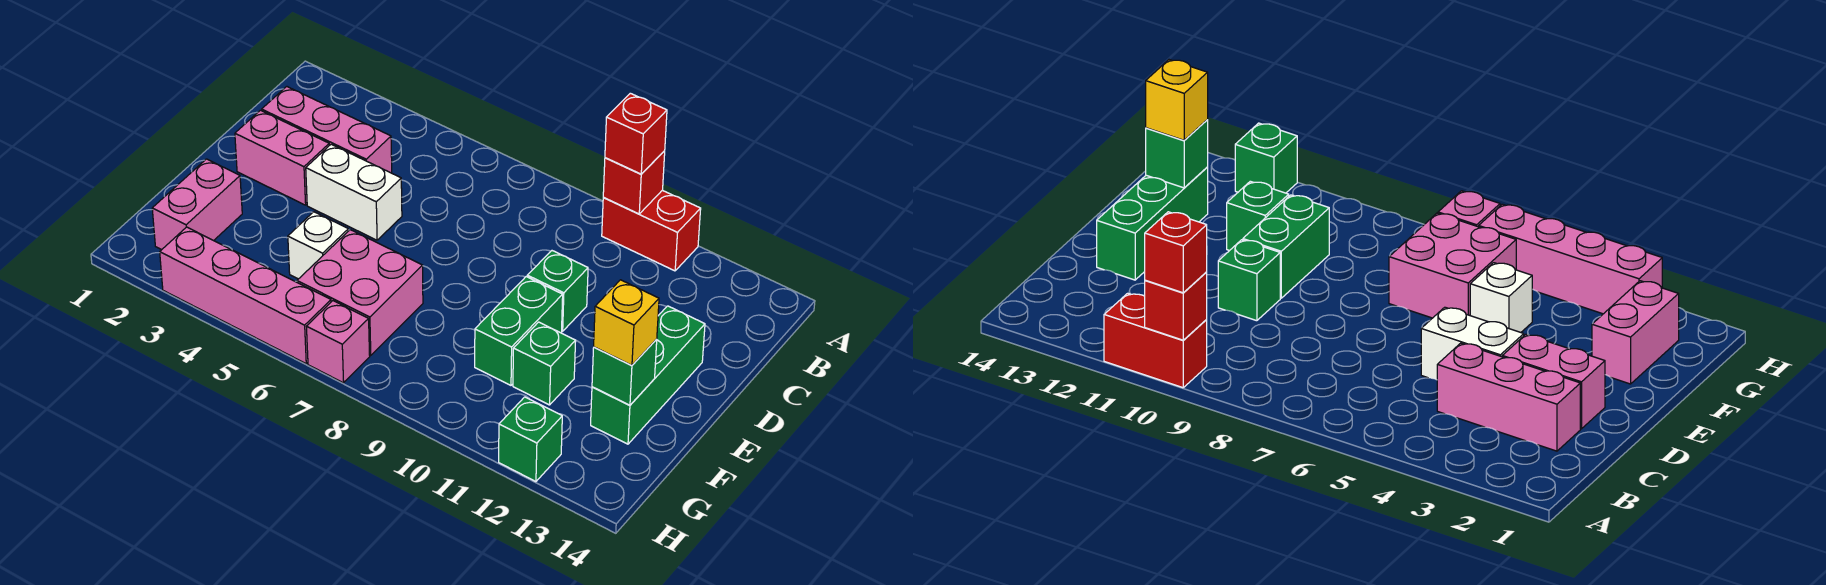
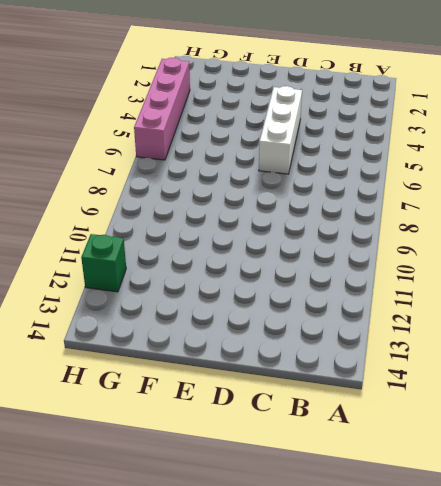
white brick D4:D6 level 1 -> white brick D4:D5 level 1
none -> red brick A10:A11 level 1
none -> pink brick C2:C4 level 1
none -> pink brick D2:D3 level 1

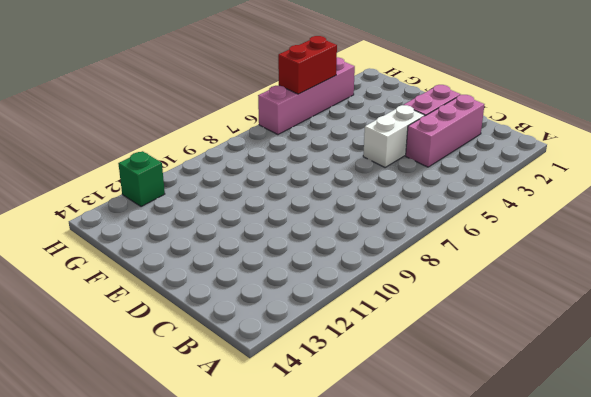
red brick H4:H5 level 2 -> red brick A10:A11 level 1
none -> green brick D10 level 1
none -> green brick D13:F13 level 1
none -> green brick E10:F10 level 1

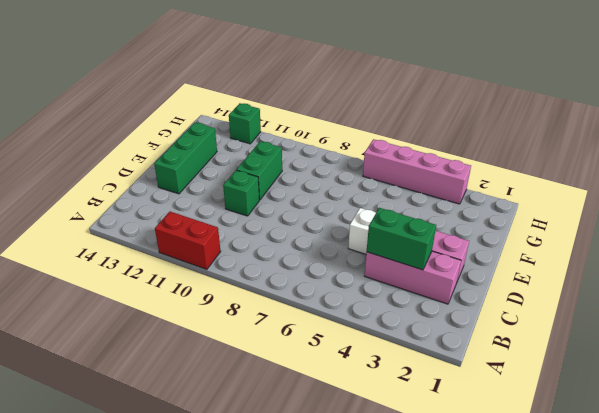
green brick C3:C4 level 2 -> none
none -> pink brick F2:G2 level 1
none -> white brick F5 level 1
none -> pink brick F6:G7 level 1

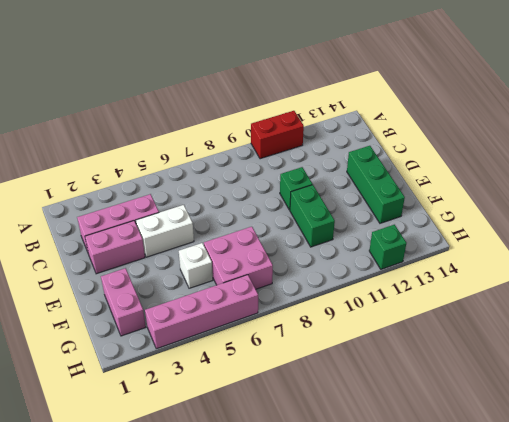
none -> green brick F11 level 1
none -> pink brick H7 level 1
none -> red brick A10 level 2

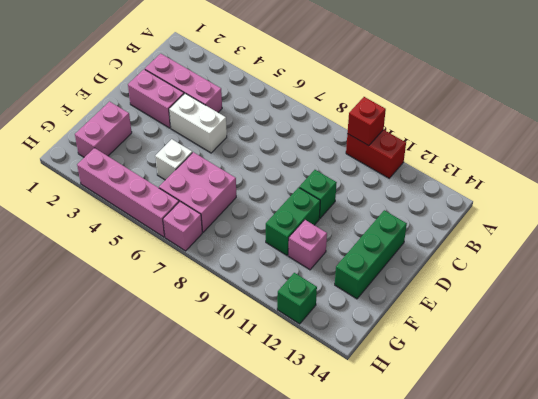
pink brick F11 level 1 -> green brick F11 level 1
none -> green brick F13 level 2
none -> red brick A10 level 3
none -> yellow brick F13 level 3

